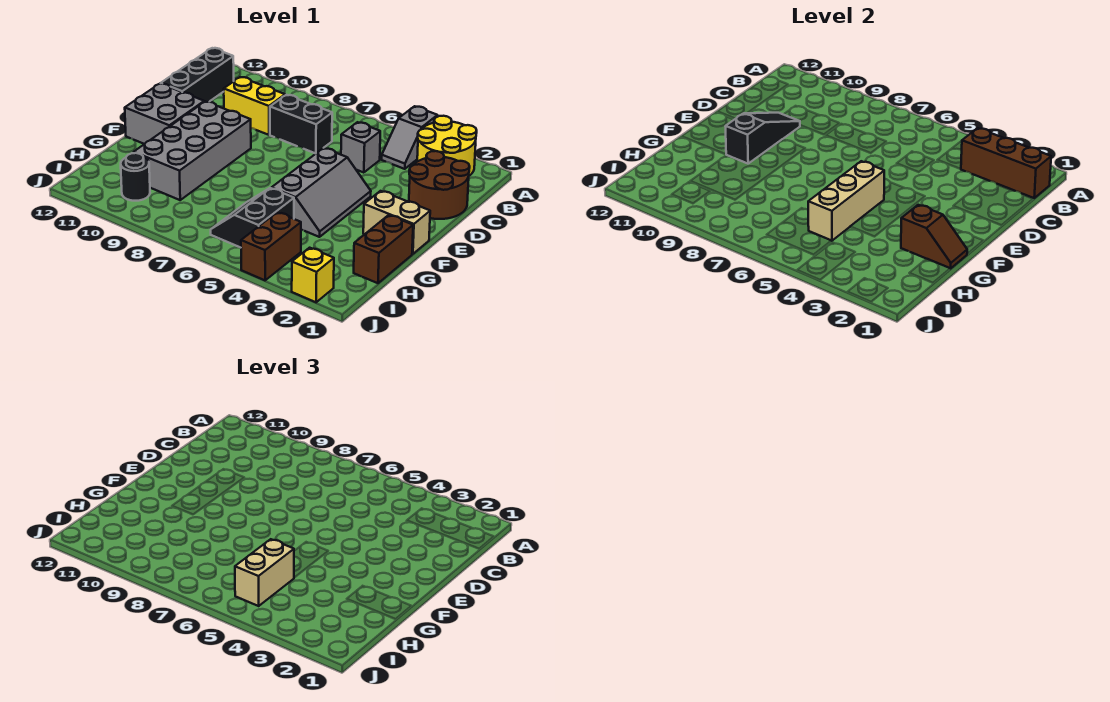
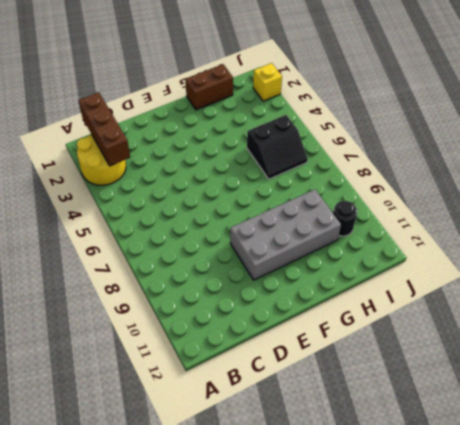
none -> grey slope A4:B4 level 1 top A
none -> black brick B12:D12 level 1
none -> brown round brick C1:D2 level 1

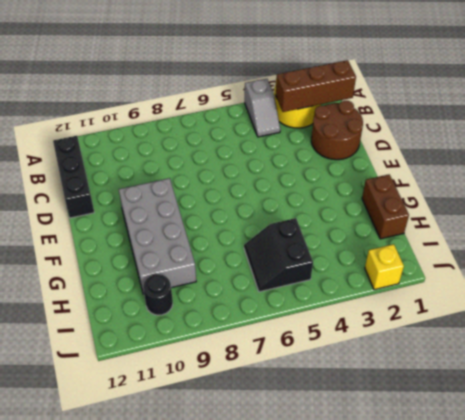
none -> grey brick C5 level 1
none -> black brick C7:C8 level 1
none -> yellow brick C9:C10 level 1

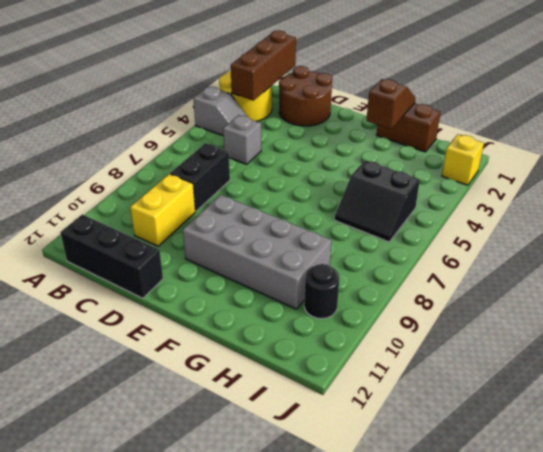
none -> grey slope E4:G5 level 1 top 5
none -> grey brick E11:F12 level 1
none -> tan brick F1:F2 level 1

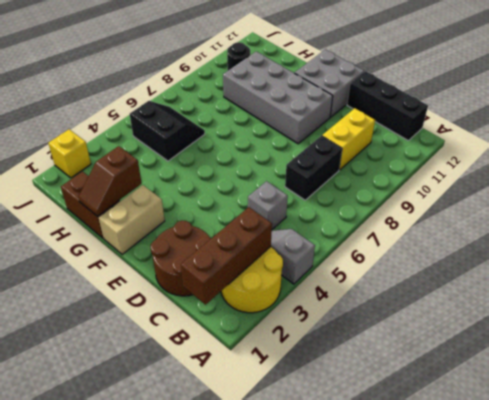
none -> grey slope E4:G5 level 1 top 5
none -> brown brick I4:J4 level 1
none -> black slope D10:F10 level 2 top F

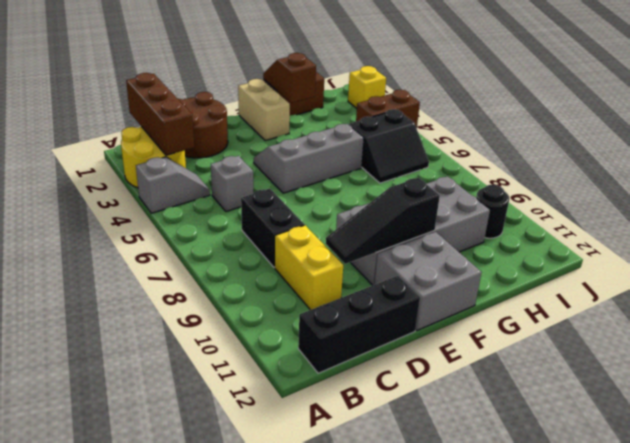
none -> tan brick F5:H5 level 2
none -> tan brick H5:I5 level 3

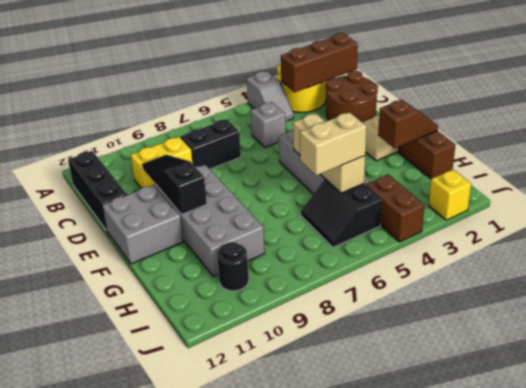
tan brick H5:H6 level 3 -> tan brick H5:I5 level 3

